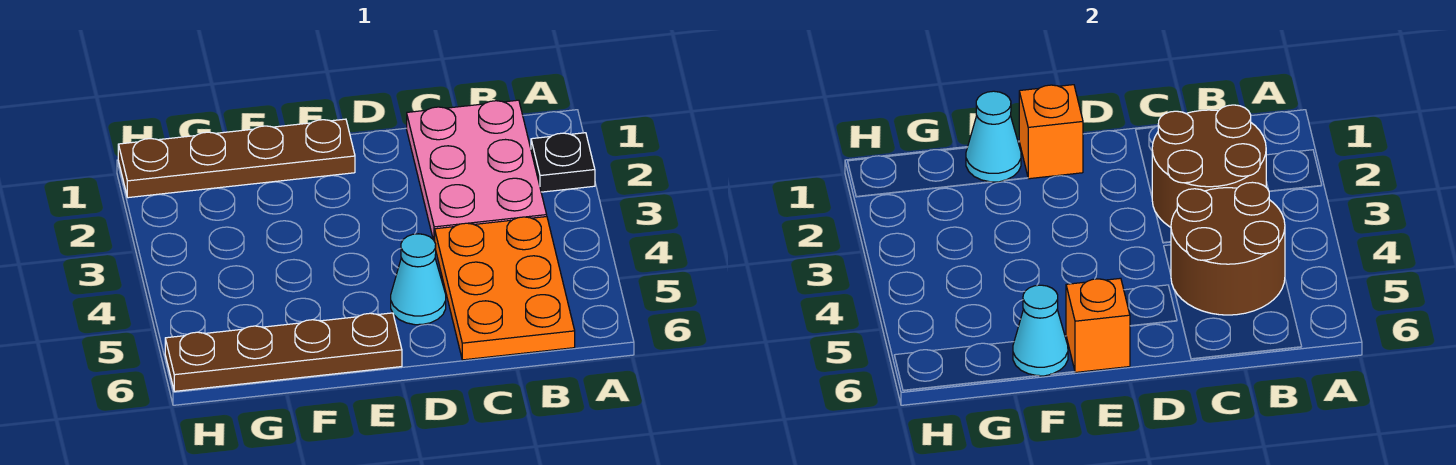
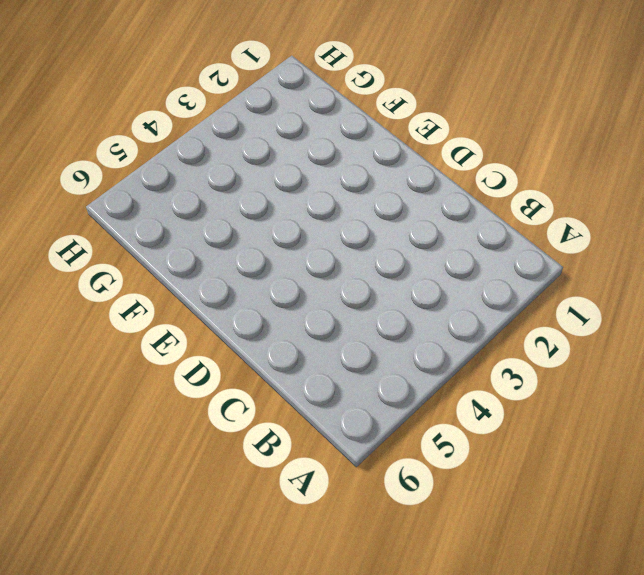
none -> black plate A2 level 1
none -> pink plate B1:C3 level 1
none -> orange plate B4:C6 level 1

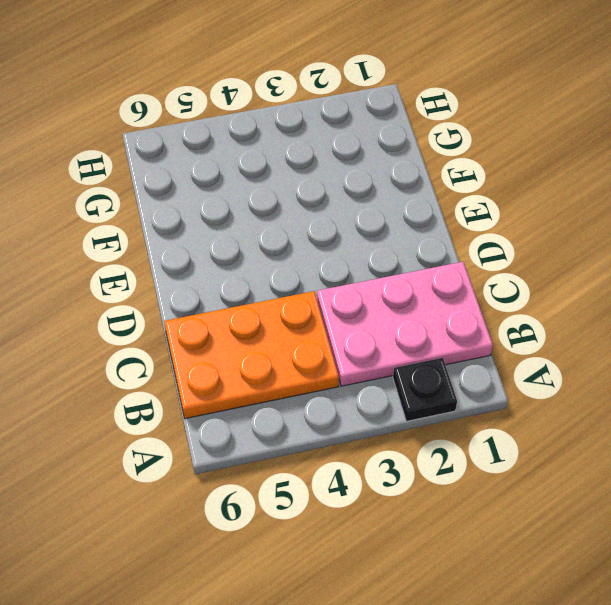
none -> cyan cone D5 level 1
none -> brown plate E1:H1 level 1
none -> brown plate E6:H6 level 1

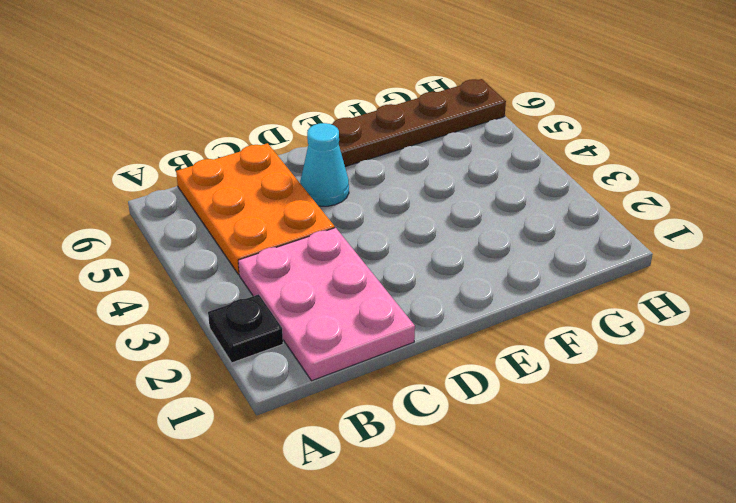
none -> brown plate E1:H1 level 1
none -> brown round brick B2:C3 level 2
none -> brown round brick B4:C5 level 2

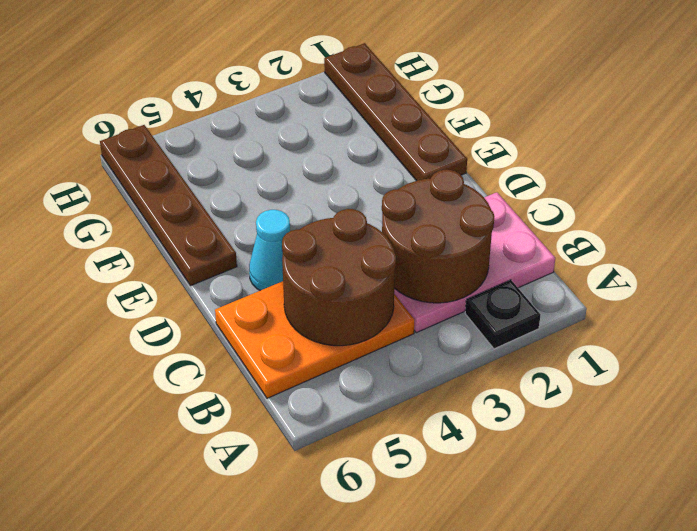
none -> orange brick E1 level 2
none -> orange brick E6 level 2
none -> cyan cone F1 level 2

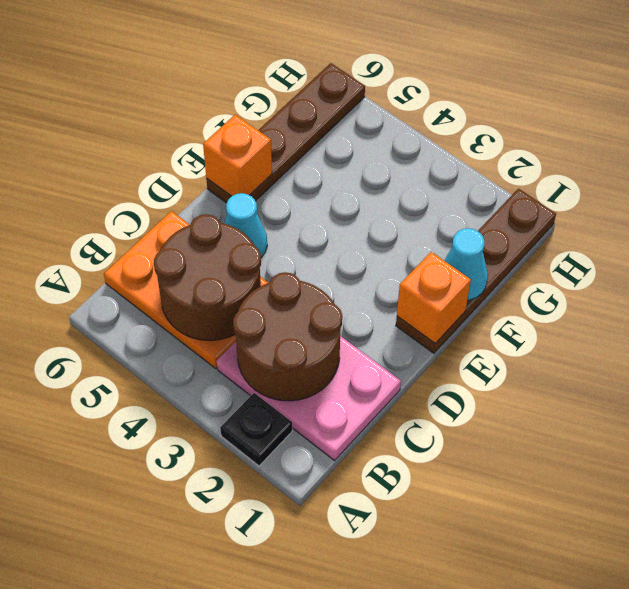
none -> cyan cone F6 level 2

